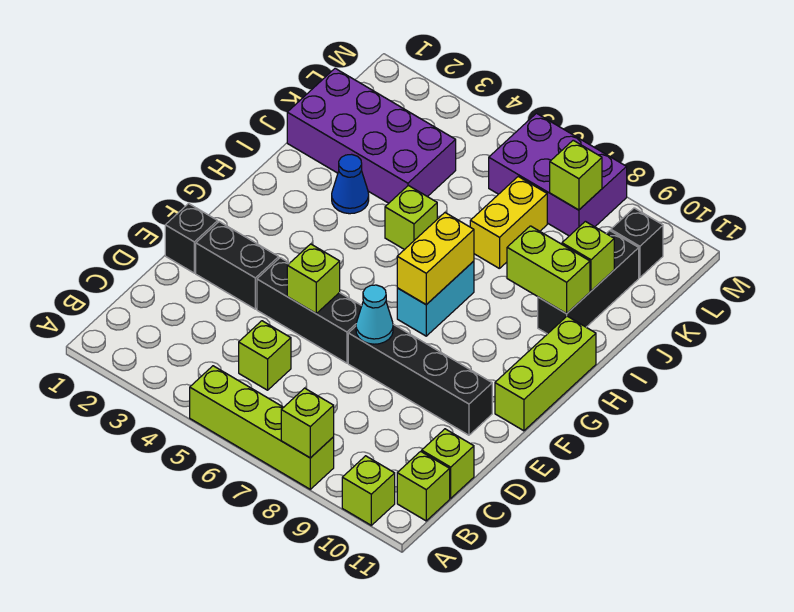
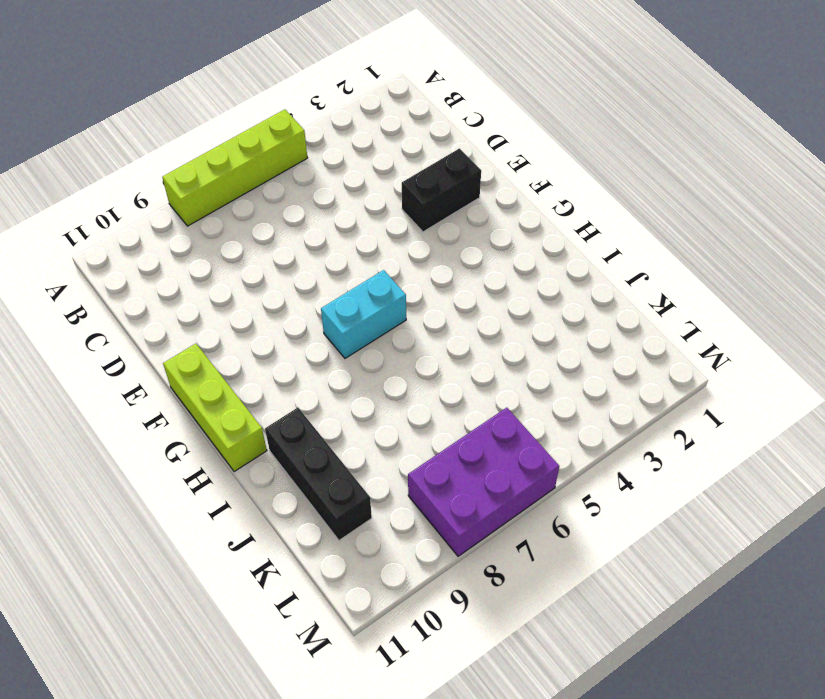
cyan brick G6:G7 level 1 -> cyan brick G7:H7 level 1
none -> lime brick A10 level 1
none -> lime brick B11 level 1
none -> lime brick C5 level 1

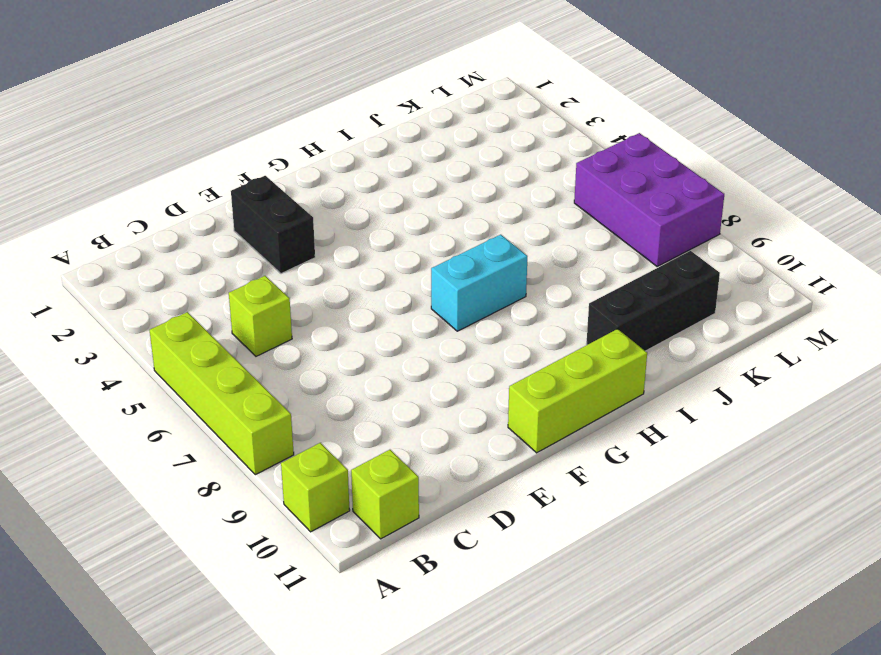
none -> lime brick C11 level 1
none -> black brick E1 level 1
none -> black brick E4:E6 level 1

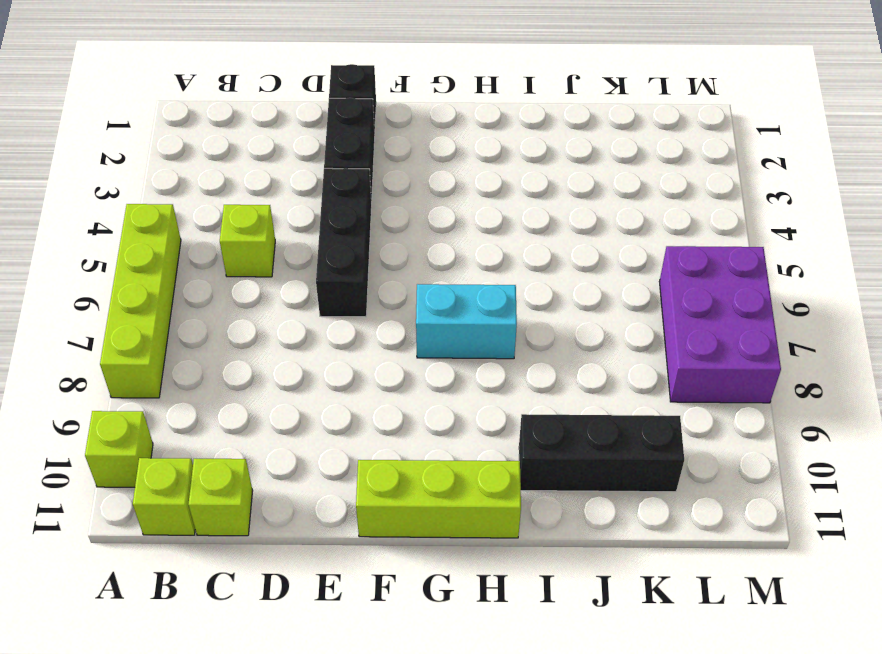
none -> black brick E7:E10 level 1
none -> blue cone I3 level 1
none -> lime brick I5 level 1

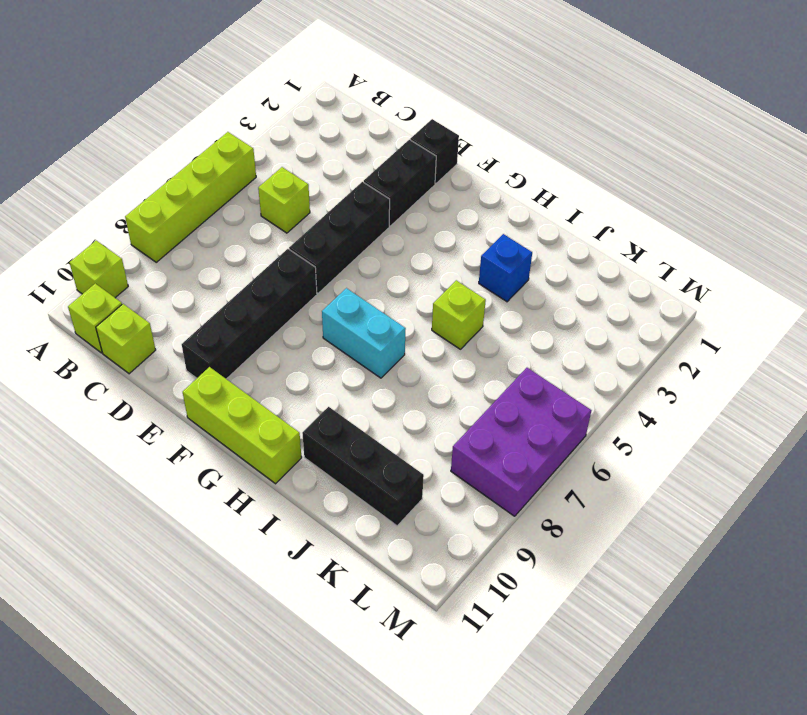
blue brick I3 level 1 -> blue cone I3 level 1
none -> purple brick J1:K4 level 1
none -> yellow brick J7:K7 level 1
none -> black brick L10 level 1

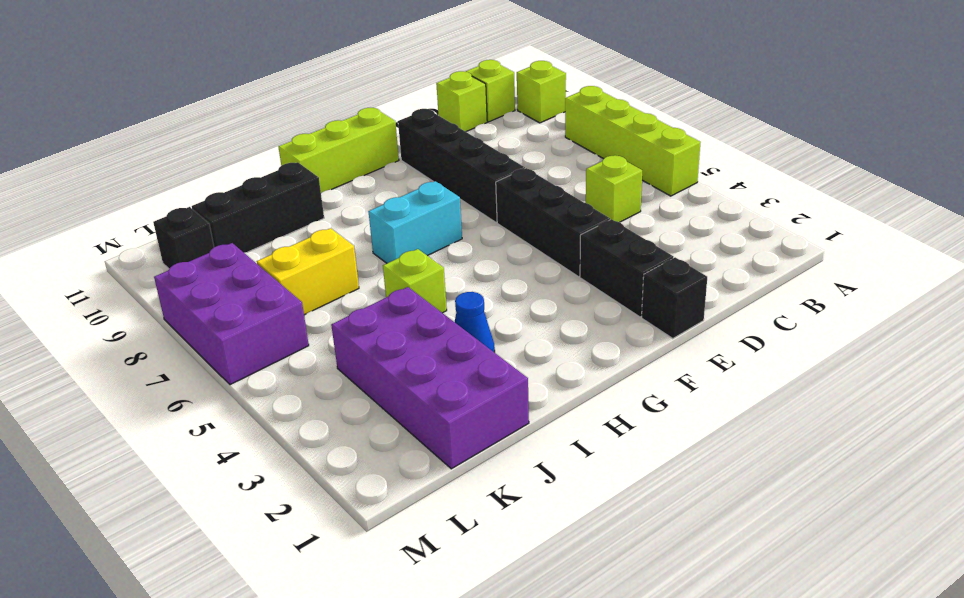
none -> lime brick A8 level 2
none -> lime brick E5 level 2
none -> cyan cone E7 level 2

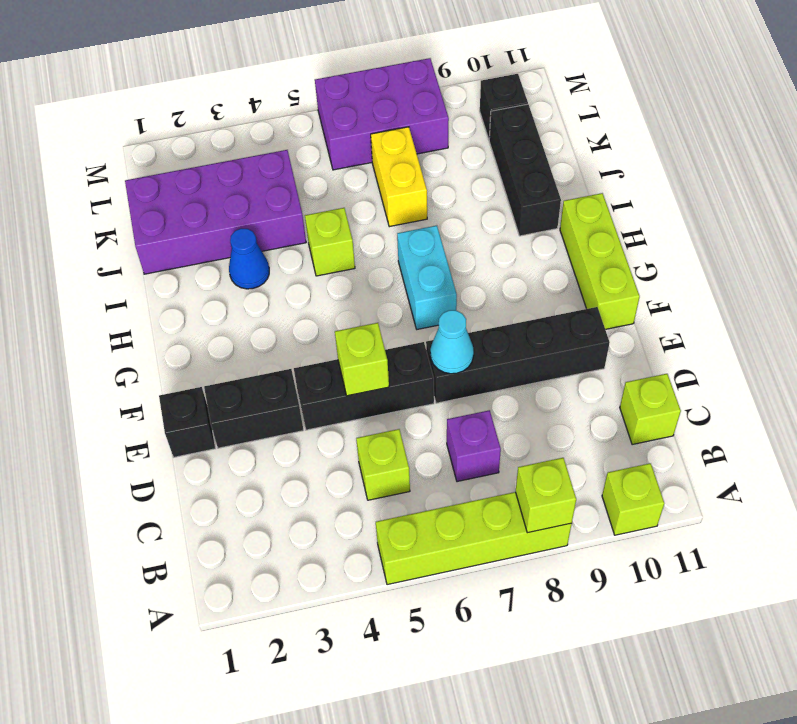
purple brick C7 level 1 -> none
none -> lime brick B11 level 1
none -> yellow brick G7:H7 level 2
none -> lime brick I9:I10 level 2

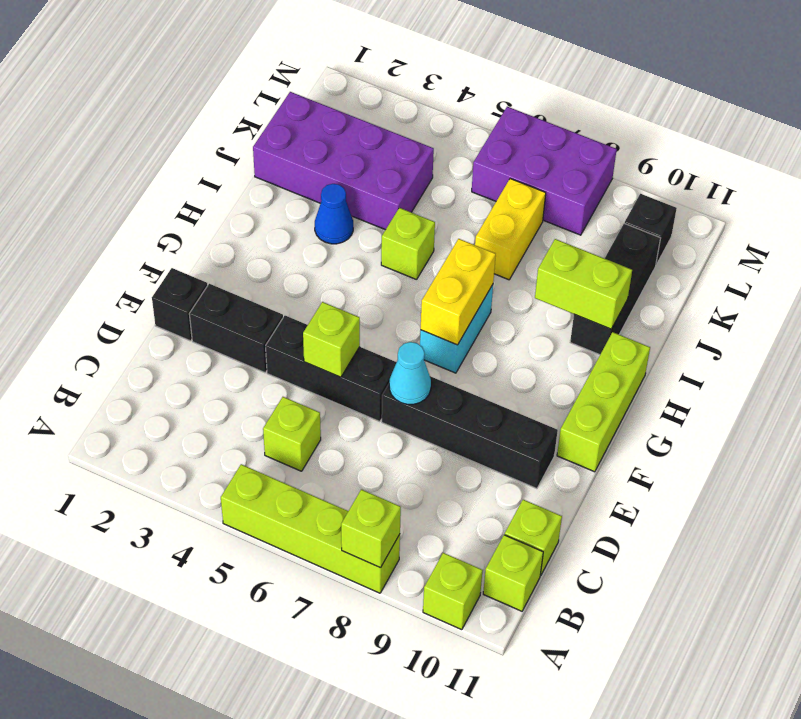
none -> lime brick J10 level 2
none -> lime brick L8 level 2

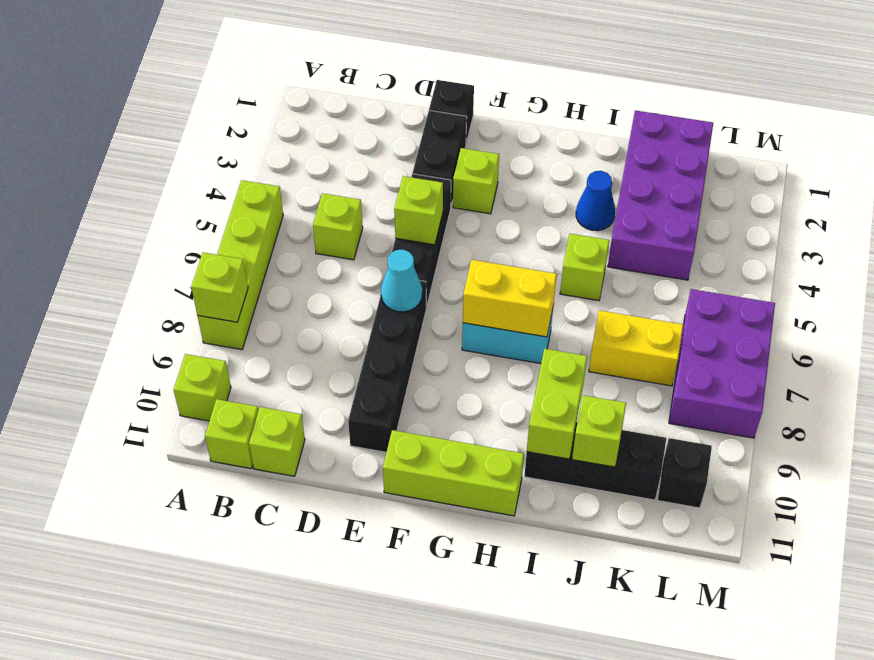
lime brick F3 level 1 -> lime brick L8 level 2

